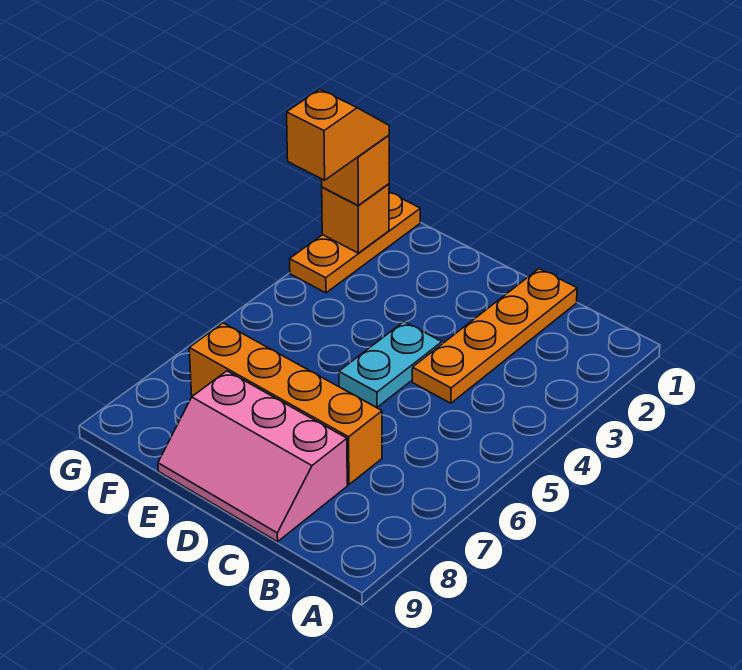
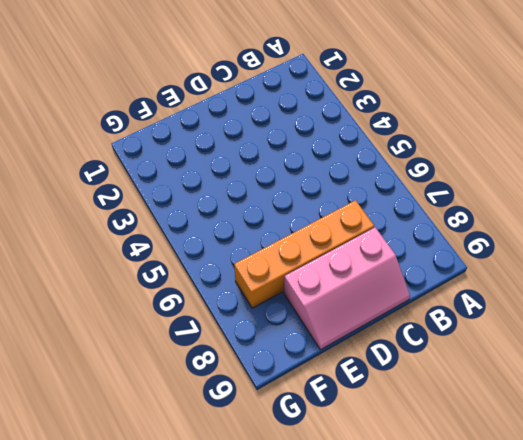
none -> orange plate C1:C4 level 1
none -> cyan plate D4:D5 level 1

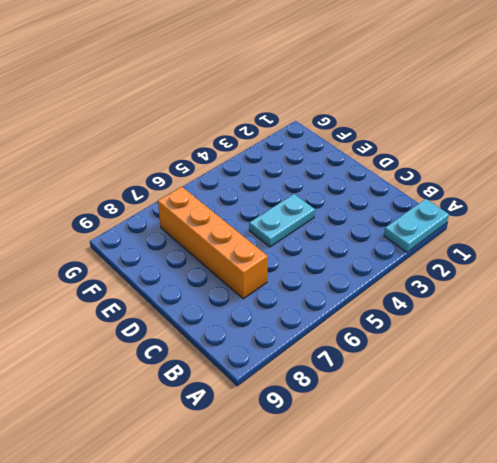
cyan plate A1:A2 level 1 -> none
none -> orange plate C1:C4 level 1
none -> pink slope C8:E9 level 1 top 8

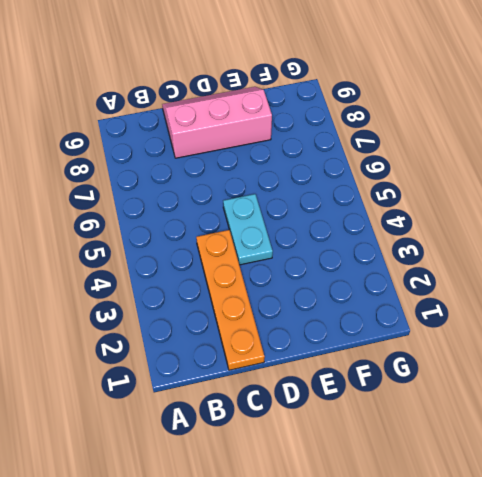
none -> orange brick C7:F7 level 1
none -> orange plate G1:G3 level 1

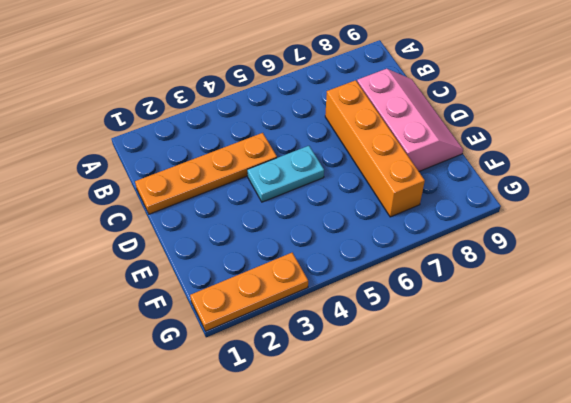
none -> orange brick G2 level 2
none -> orange brick G2 level 3

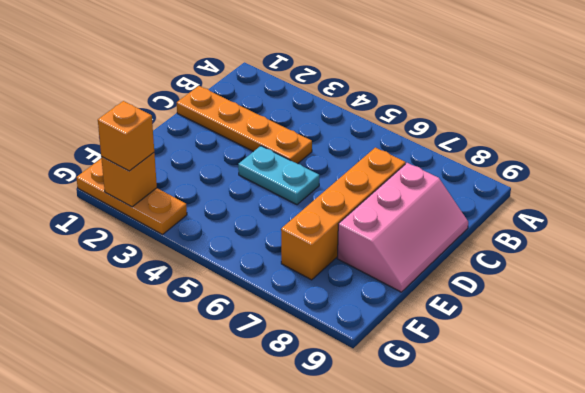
none -> orange slope G2:G3 level 4 top 3

